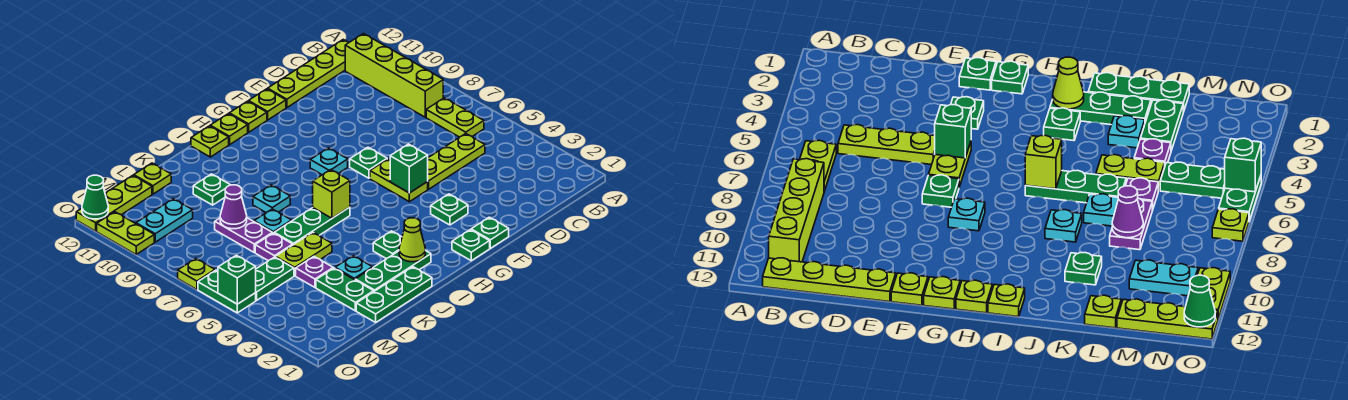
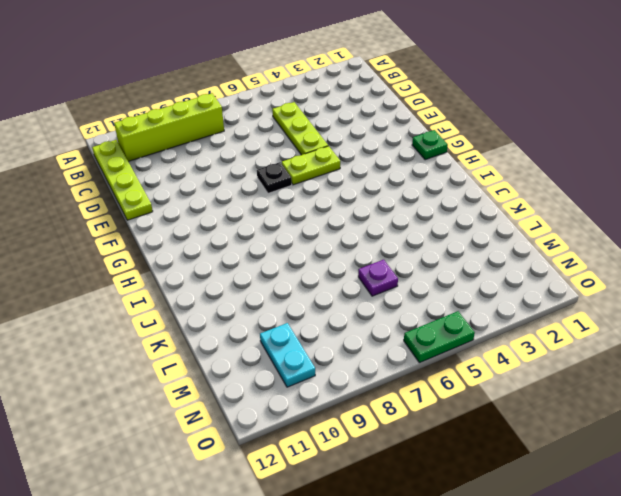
black plate F7 level 1 -> green plate F7 level 1
none -> lime plate B6:B7 level 1
none -> green plate F1 level 1
none -> green plate F3 level 1
none -> lime plate F12 level 1

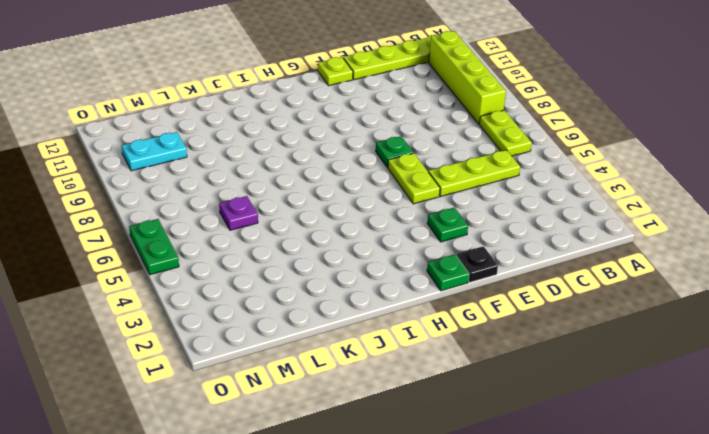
black plate F1 level 1 -> green plate F1 level 1
none -> cyan plate G8 level 1
none -> lime plate G12 level 1
none -> lime plate H12 level 1
none -> green plate I2:K2 level 1

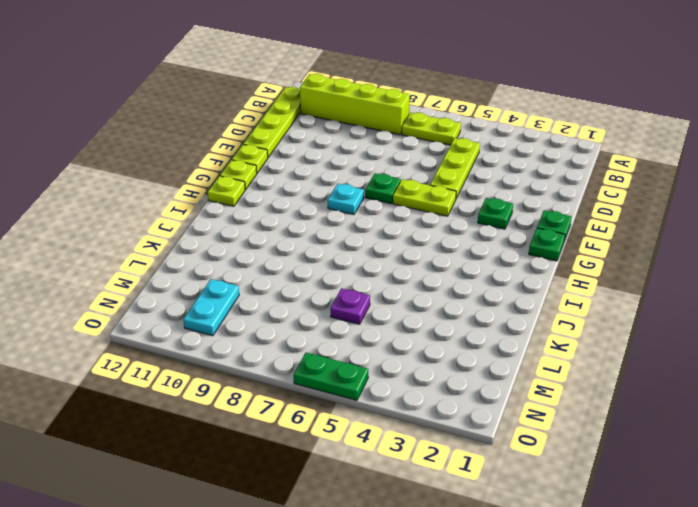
none -> green plate I2:K2 level 1
none -> green plate I3 level 1
none -> green plate I6:K6 level 1
none -> lime plate I12 level 1

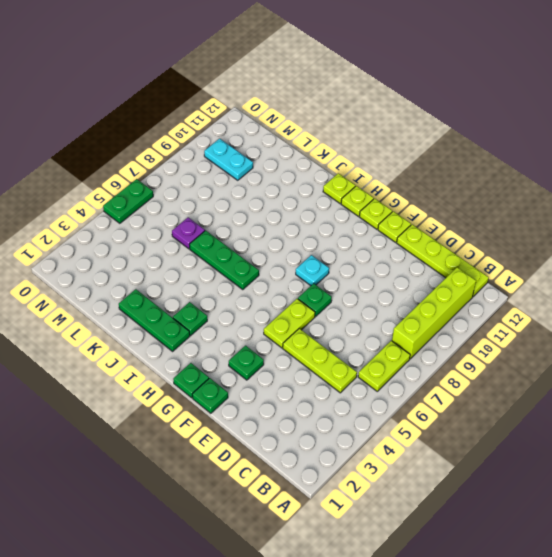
none -> green plate J1:L1 level 1
none -> cyan plate J8 level 1
none -> cyan plate K3 level 1
none -> lime plate K5:L5 level 1

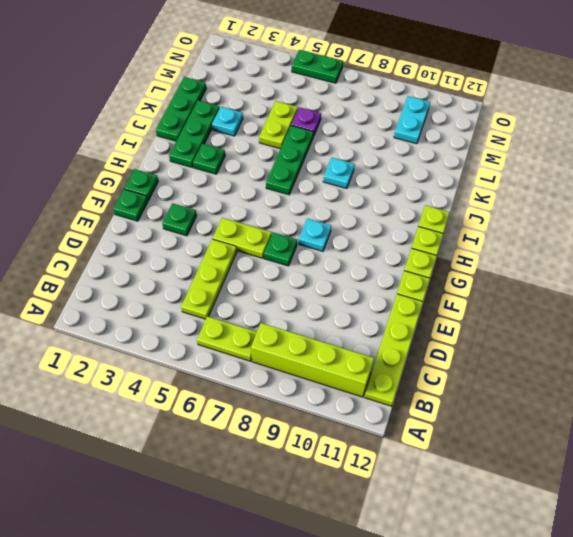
none -> cyan plate K7 level 1
none -> green plate K10 level 1
none -> green plate L2:L3 level 1
none -> purple plate L4 level 1

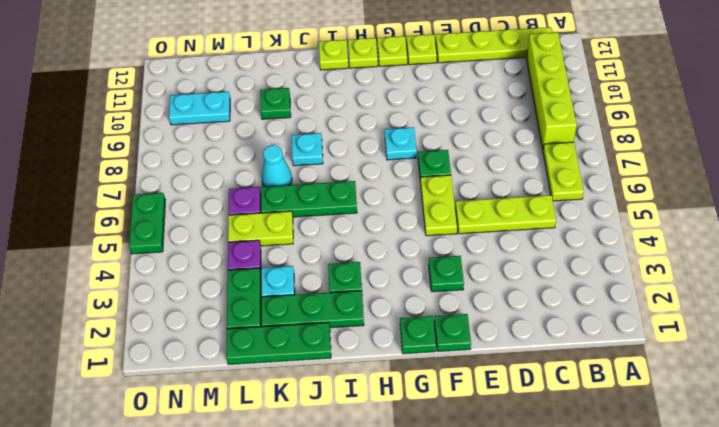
cyan cone K7 level 1 -> cyan plate K7 level 1
none -> purple plate L7:L8 level 1
none -> lime plate L12 level 1
none -> green plate M5:N5 level 1
none -> lime plate M12:O12 level 1

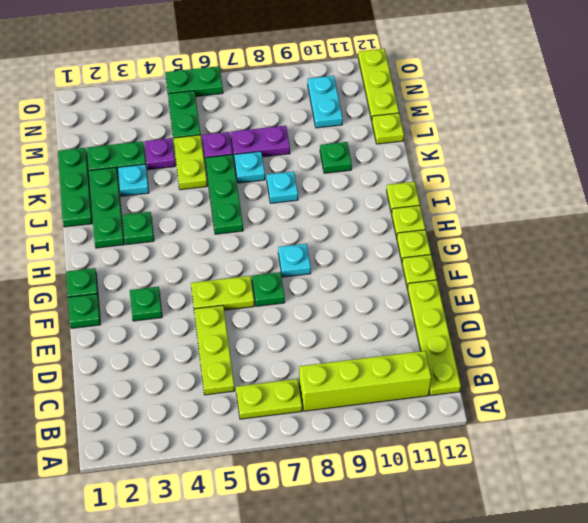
none -> lime plate O7 level 1
none -> lime plate O10:O11 level 1
none -> green brick F5 level 2
none -> lime cone I2 level 2

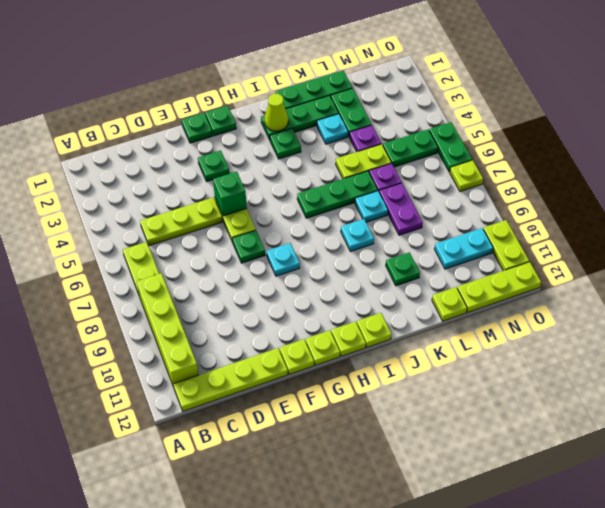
none -> lime brick I6 level 2
none -> purple cone L8 level 2
none -> green brick O5 level 2
none -> green cone O12 level 2

